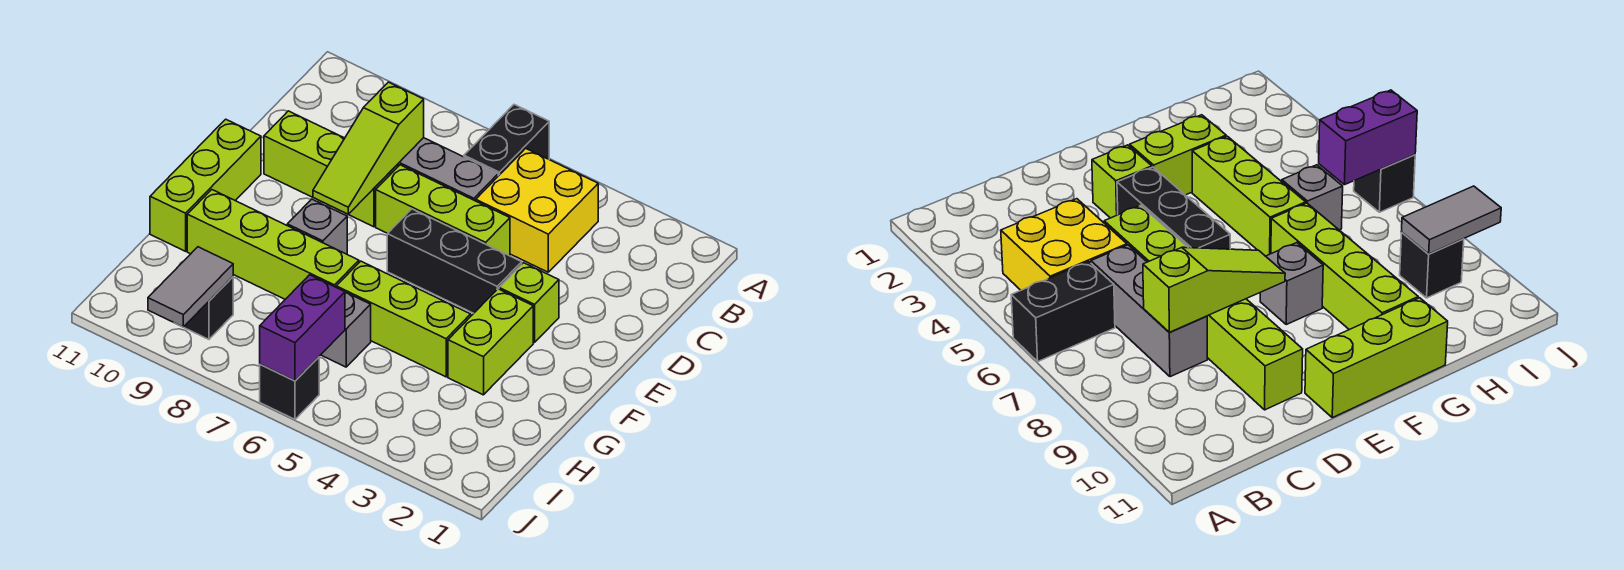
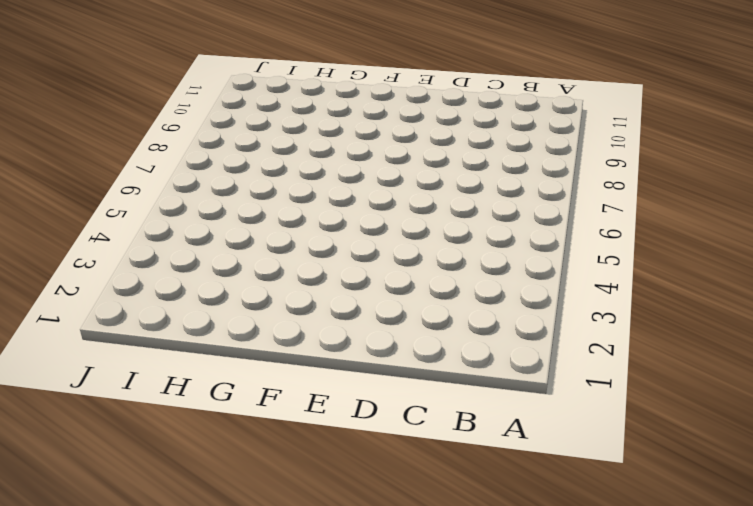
none -> black brick A6:B6 level 1
none -> yellow brick B4:C5 level 1
none -> grey brick C6:C8 level 1

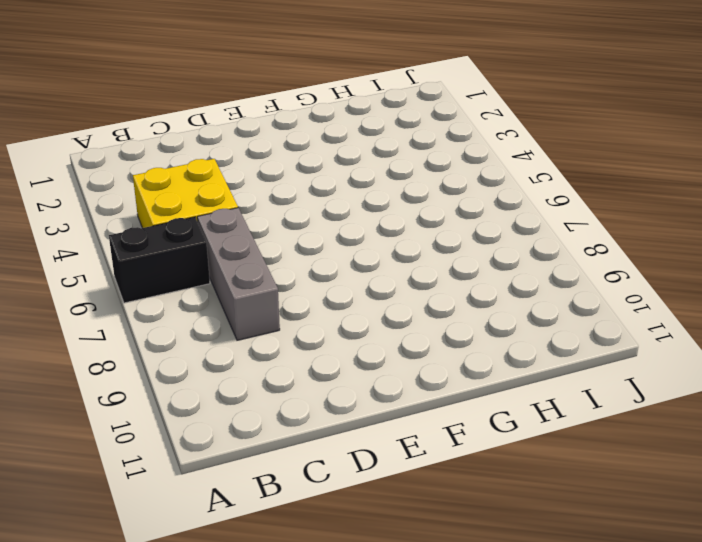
none -> lime brick D5:D7 level 1
none -> lime brick D8:D10 level 1
none -> lime brick E3 level 1

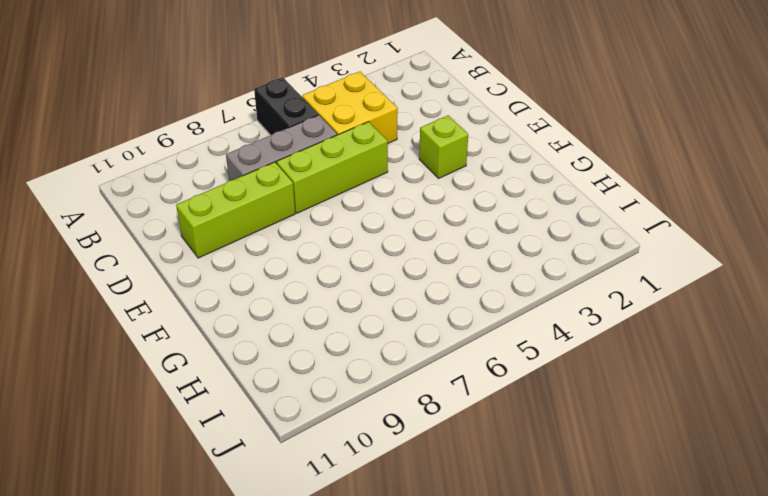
none -> black brick E4:E6 level 1
none -> lime brick E11:G11 level 1
none -> lime brick F3:G3 level 1

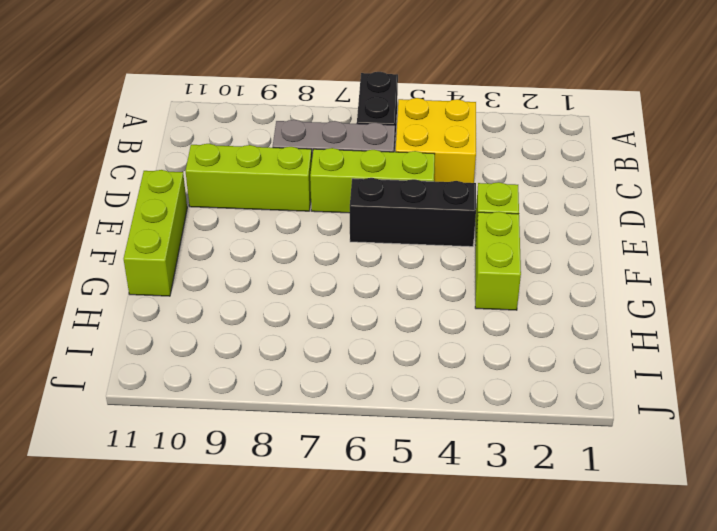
none -> grey brick F8 level 1
none -> lime brick G4:G6 level 1
none -> lime brick G7:G10 level 1

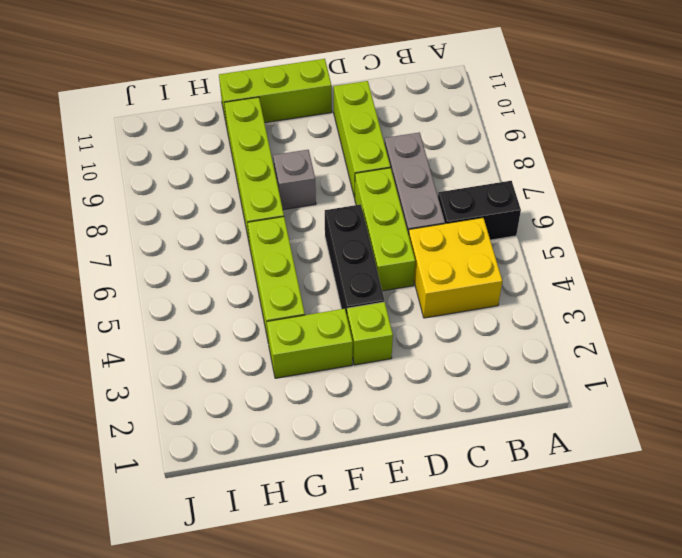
none -> grey brick H6 level 1
none -> black brick I9 level 1
none -> black brick J6 level 1

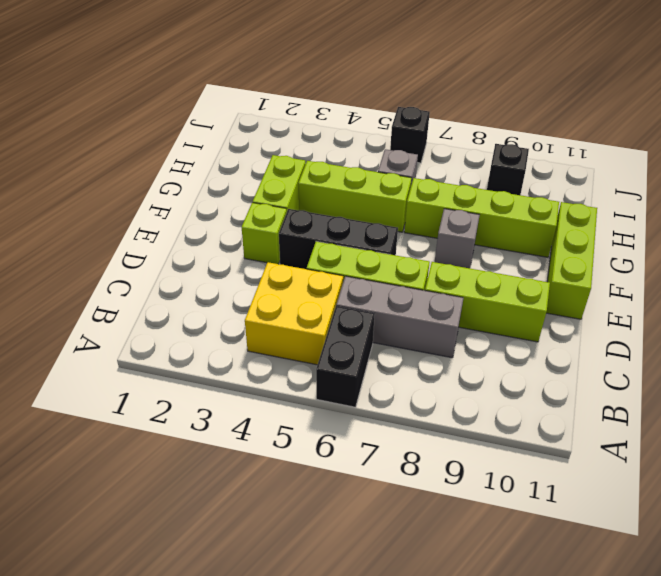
none -> lime slope C8:E8 level 2 top C
none -> purple brick I6:J6 level 2
none -> grey tile I9:J9 level 2

